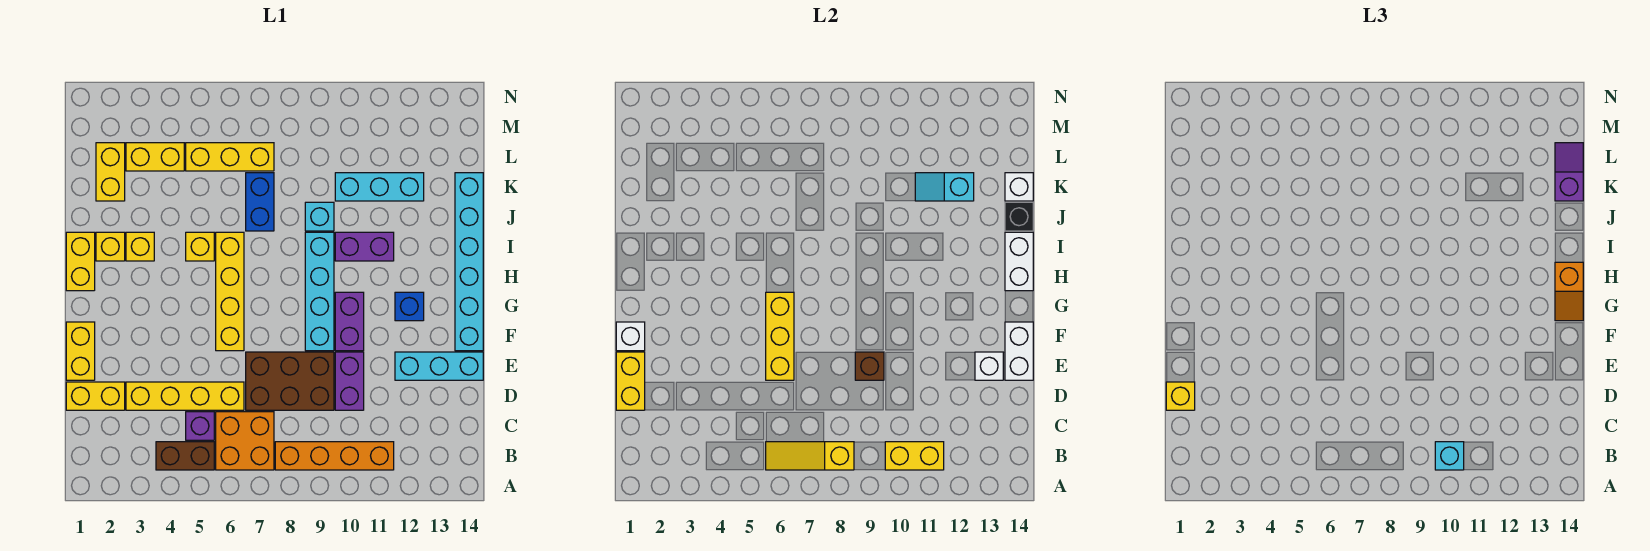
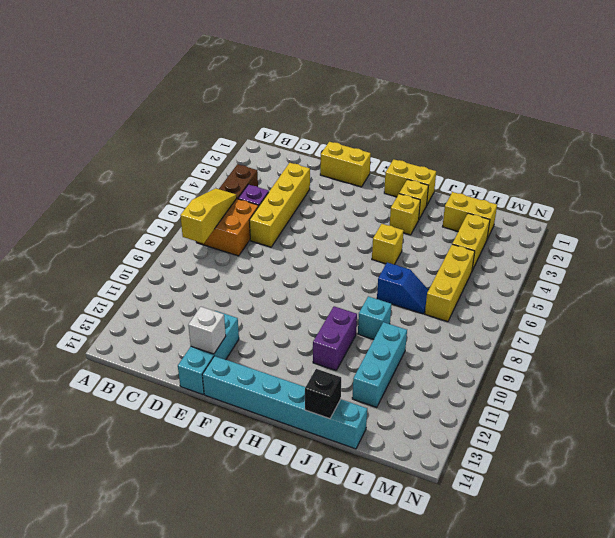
blue slope J7:K7 level 1 top J -> blue brick J7:K7 level 1
none -> orange brick B8:B11 level 1
none -> yellow brick D1:D2 level 1
none -> brown brick D7:E9 level 1
none -> purple brick D10:E10 level 1

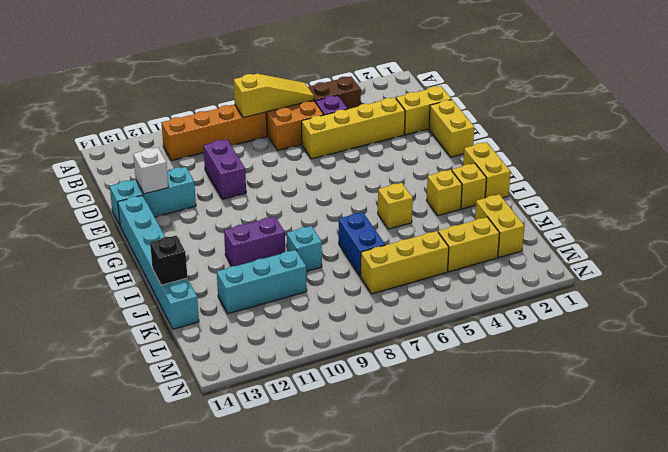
none -> brown brick D7:E9 level 1
none -> yellow brick F6:I6 level 1
none -> cyan brick F9:I9 level 1
none -> purple brick F10:G10 level 1

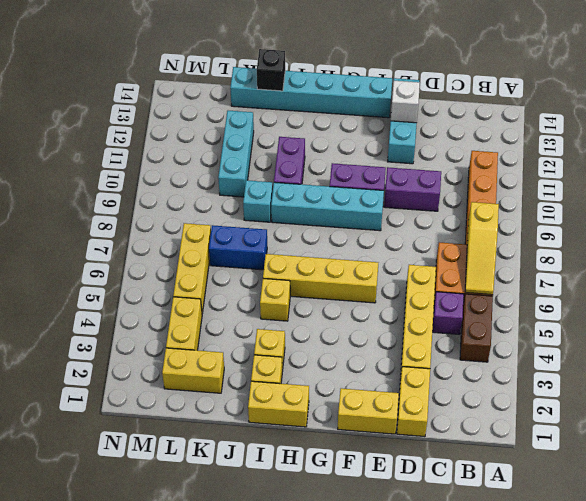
none -> brown brick D7:E9 level 1
none -> blue brick G12 level 1
none -> yellow brick B10:B11 level 2
none -> yellow brick D1:E1 level 2

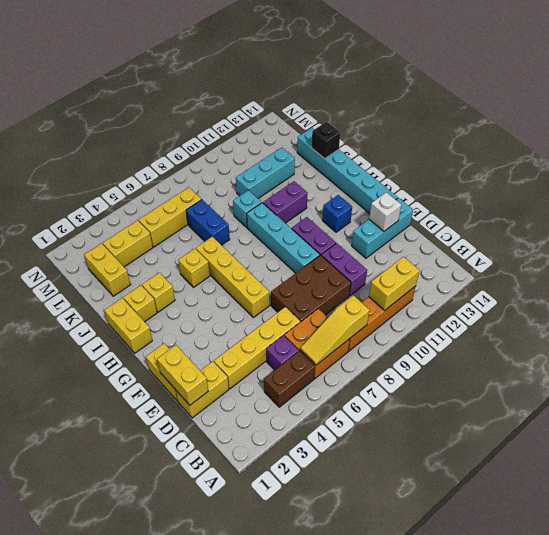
none -> yellow brick E6:G6 level 2
none -> brown brick E9 level 2
none -> white brick E14:F14 level 2
none -> white brick F1 level 2

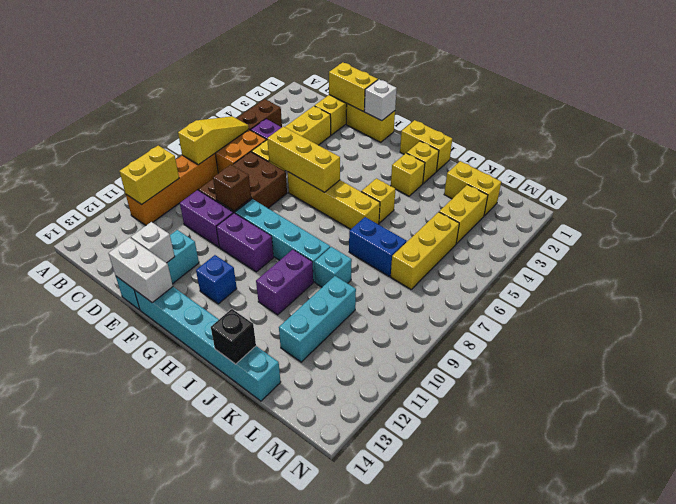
none -> white brick H14:I14 level 2
none -> cyan slope K11:K12 level 2 top 12
none -> white brick K14 level 2
none -> cyan brick B10 level 3

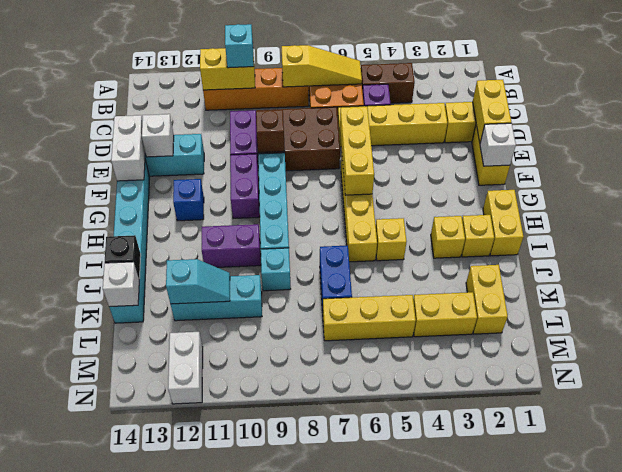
white brick M12:N12 level 1 -> white brick H14:I14 level 2
none -> yellow brick D1 level 3
none -> orange slope G14:H14 level 3 top H
none -> purple slope K14:L14 level 3 top K

